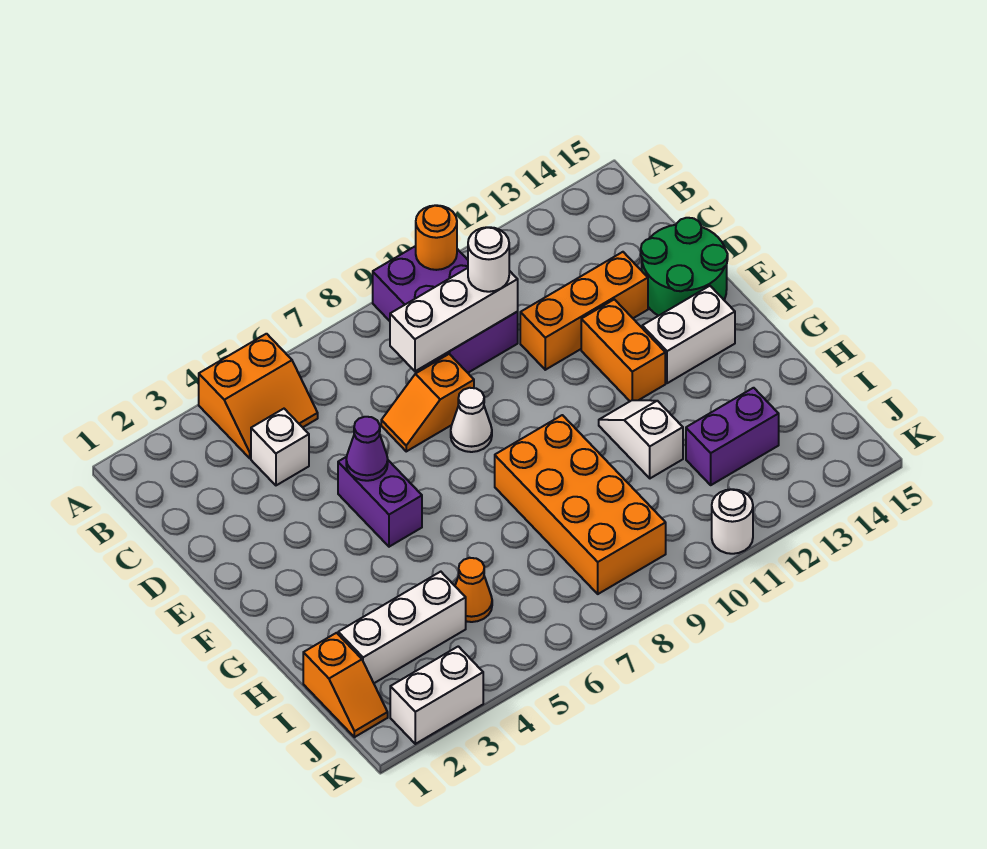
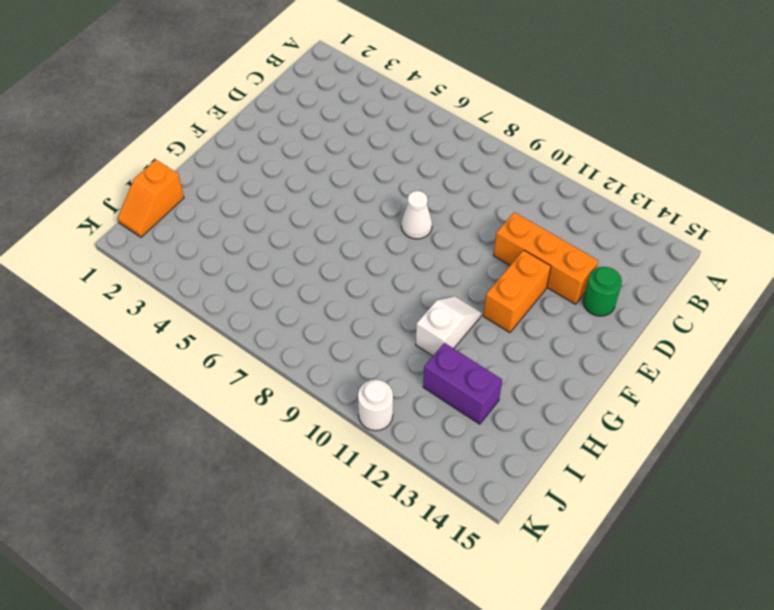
green round brick D14 level 1 -> green round brick D14:E15 level 1
none -> orange slope A4:B5 level 1 top A
none -> purple brick A9:C10 level 1
none -> white brick C4 level 1

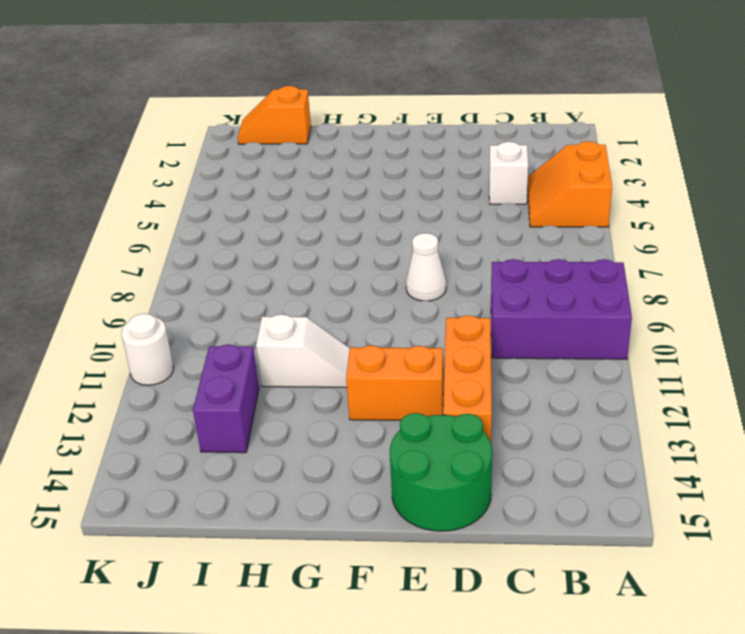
none -> orange slope D7:D8 level 1 top 8
none -> purple brick E5:F5 level 1
none -> white brick F13:F14 level 1

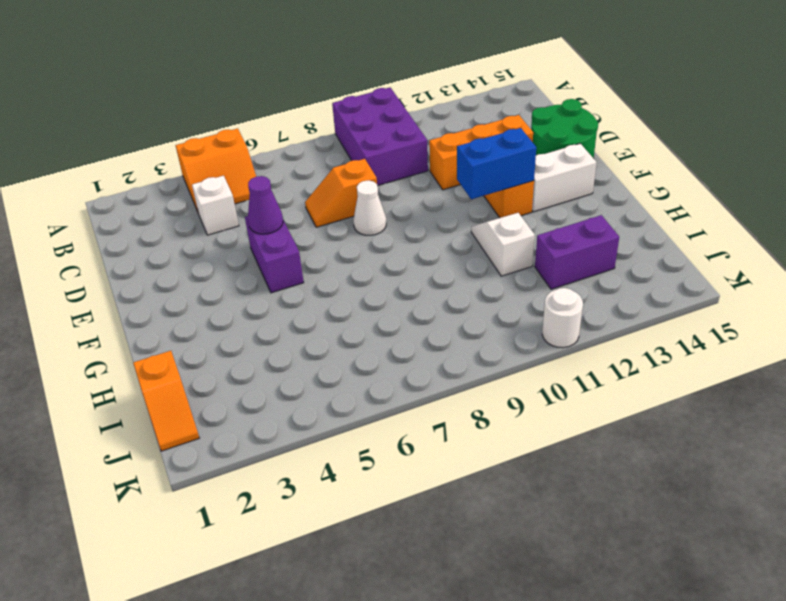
blue brick F11:F12 level 2 -> none
none -> orange brick G8:J9 level 1
none -> white brick I2:I4 level 1
none -> orange cone I5 level 1

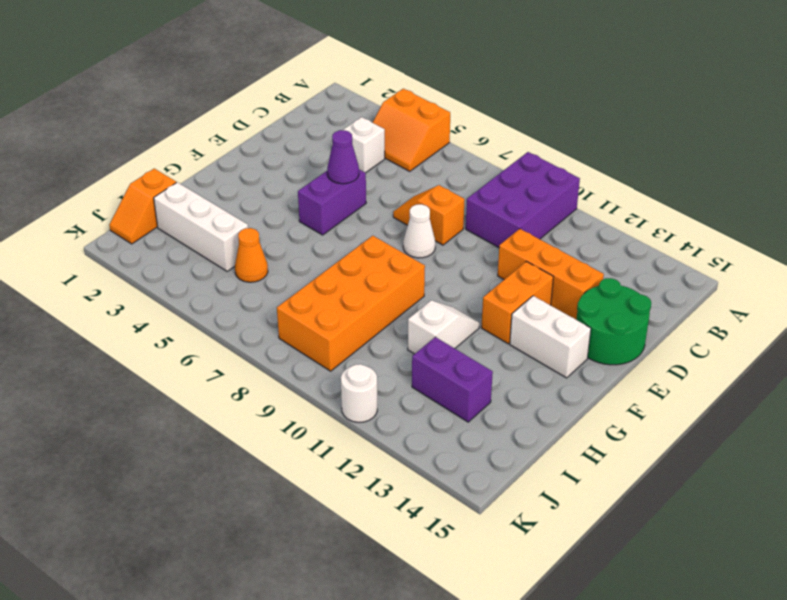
none -> white brick K2:K3 level 1
none -> orange round brick A10 level 2
none -> white brick C8:C10 level 2

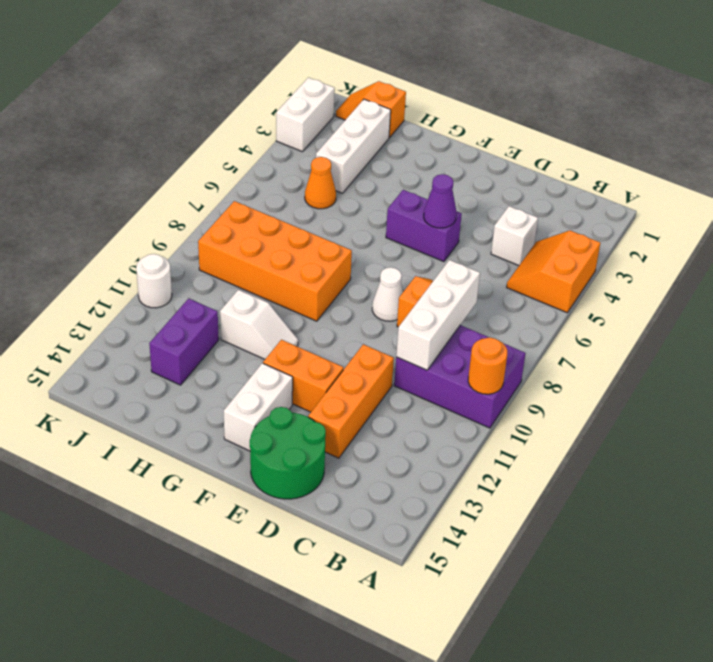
none -> white round brick C10 level 3

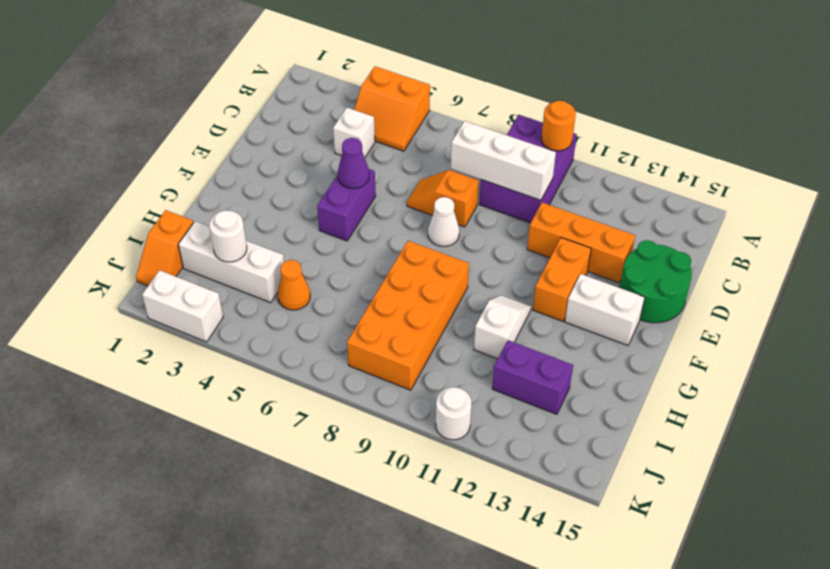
white round brick I3 level 2 -> white round brick C10 level 3

